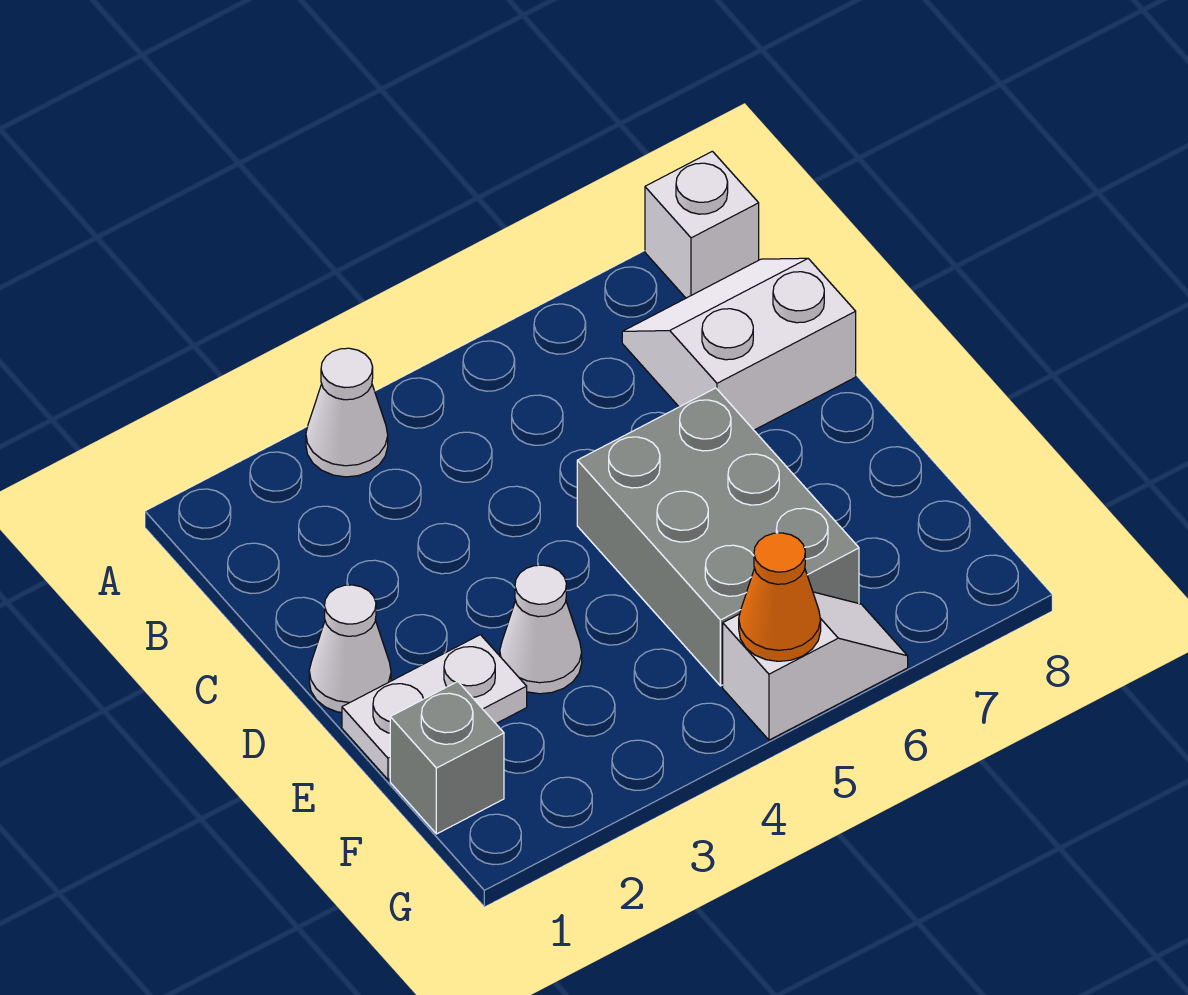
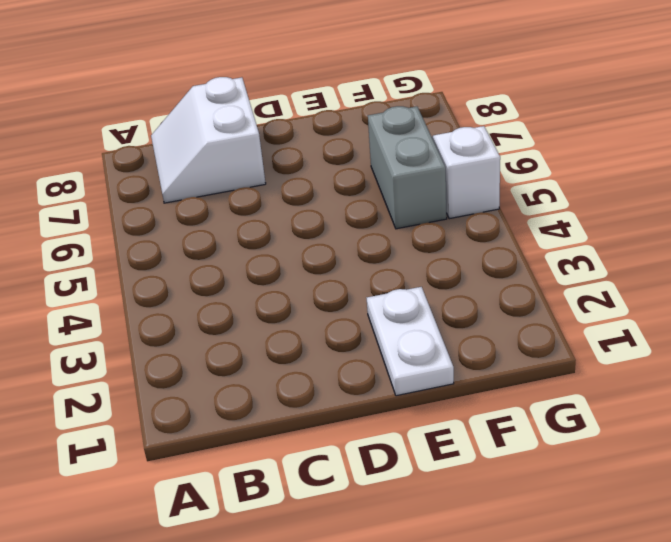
grey brick F5:F6 level 1 -> grey brick D5:F6 level 1
none -> white cone A3 level 1
none -> white brick A8 level 1

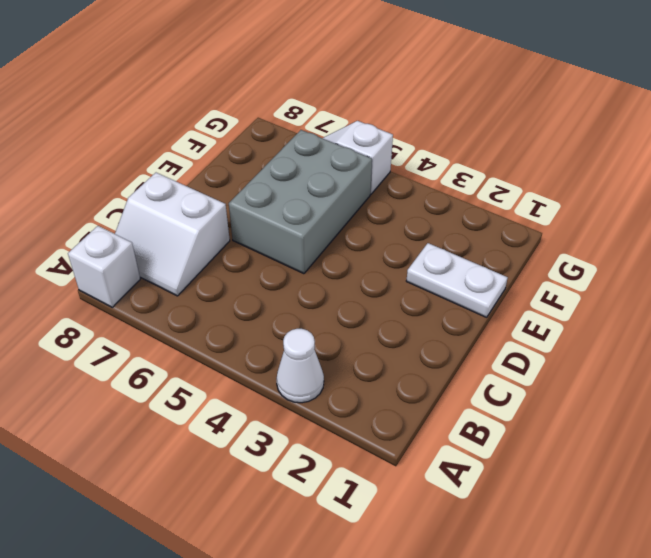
none -> white cone D1 level 1
none -> white cone E3 level 1

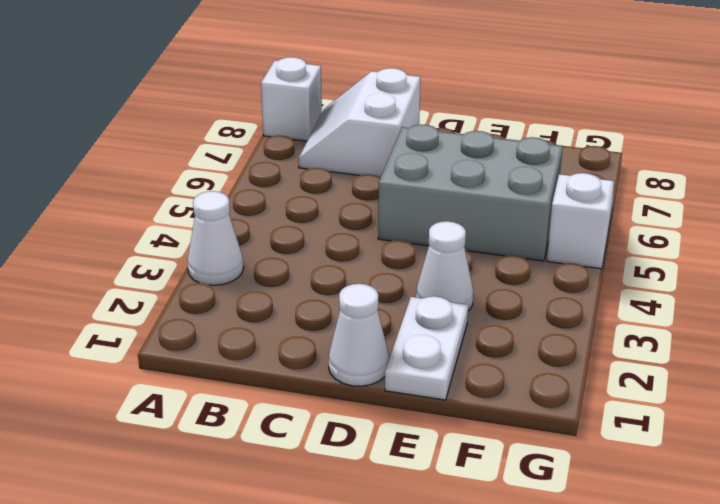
none -> grey brick F1 level 1
none -> orange cone G5 level 2

